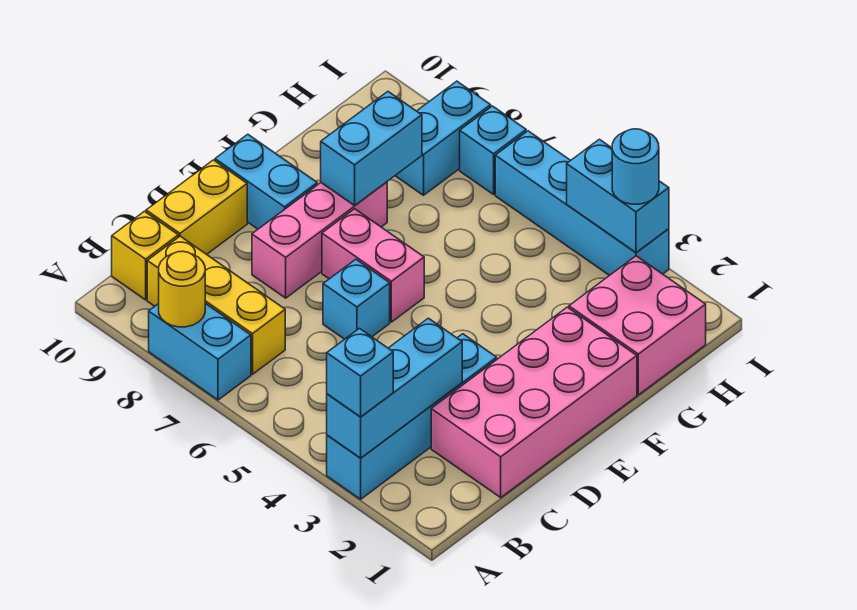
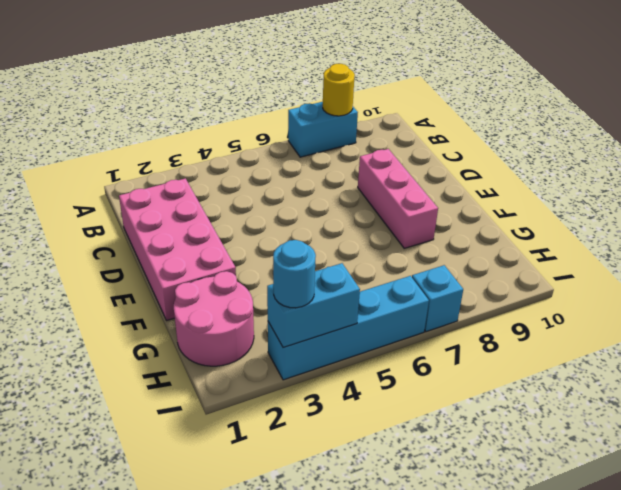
pink round brick G1:H2 level 1 -> pink brick G1:H2 level 1
none -> cyan brick A3:D3 level 1
none -> yellow brick B7:B9 level 1
none -> yellow brick B10 level 1

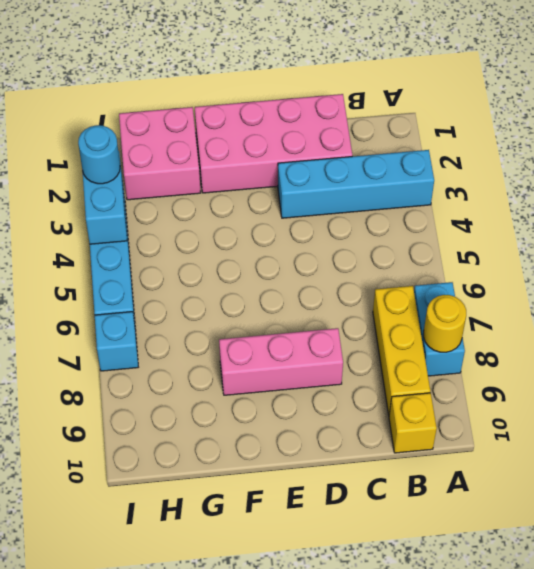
none -> yellow brick C10:D10 level 1
none -> cyan brick D6 level 1
none -> pink brick E6:E7 level 1

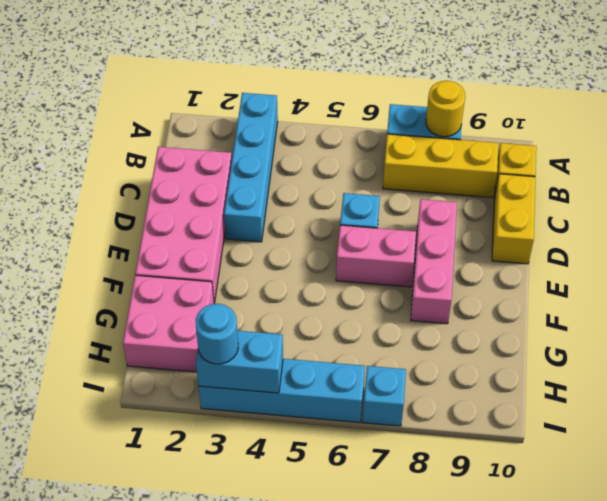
none -> cyan brick E9:E10 level 1
none -> cyan brick H8:I8 level 1
none -> cyan brick A3:C3 level 2

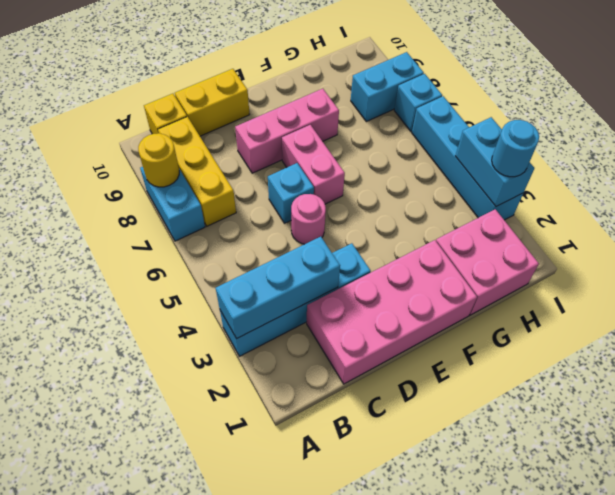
pink round brick D5 level 1 -> none
none -> cyan brick E9:E10 level 1
none -> cyan brick F8:G8 level 2
none -> cyan brick A3 level 3

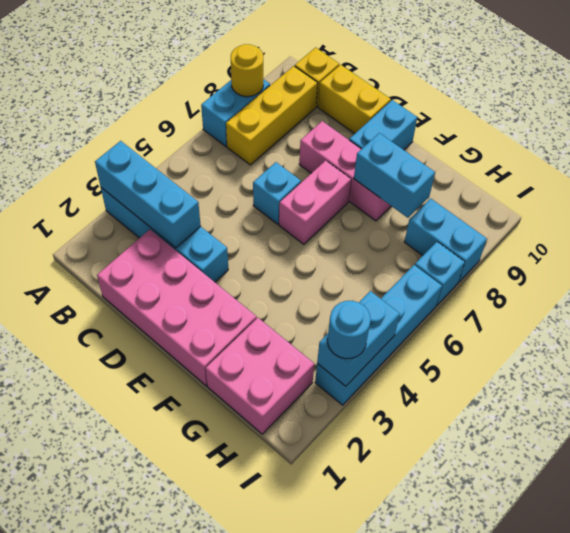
none -> cyan brick A3 level 3

